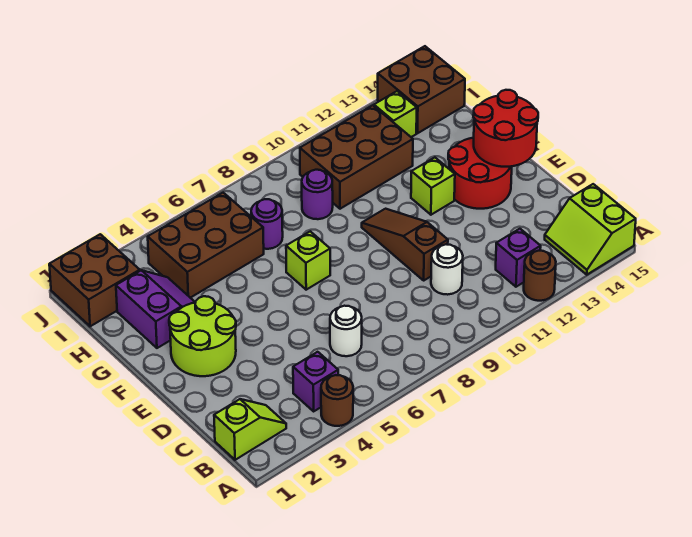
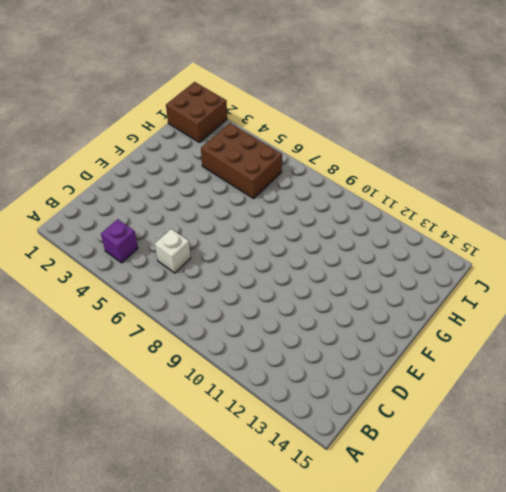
white brick C6 level 1 -> white round brick C6 level 1
none -> brown round brick A4 level 1
none -> brown round brick A12 level 1
none -> lime slope A14:B15 level 1 top 15

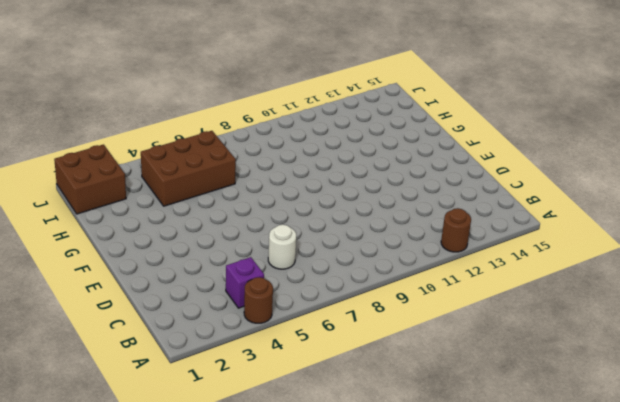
none -> lime slope A14:B15 level 1 top 15
none -> lime slope B1:B2 level 1 top 1
none -> purple brick B12 level 1

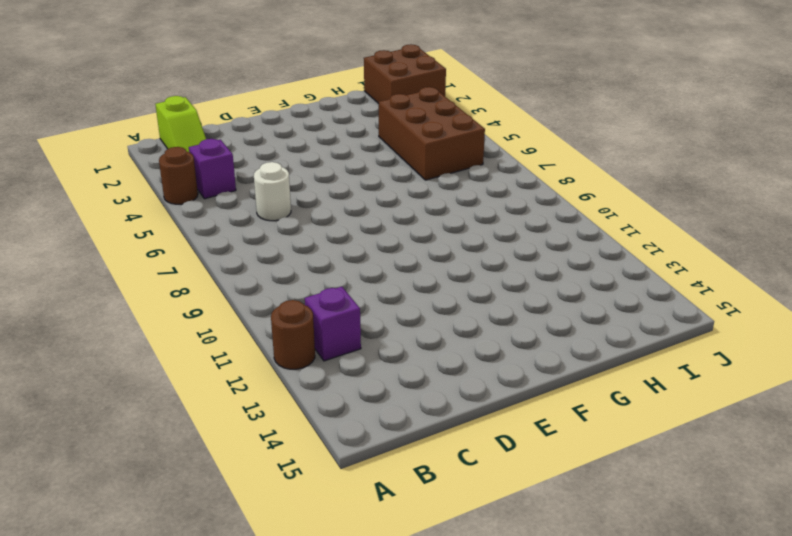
none -> lime slope A14:B15 level 1 top 15
none -> white round brick C10 level 1
none -> brown slope D10:F10 level 1 top D

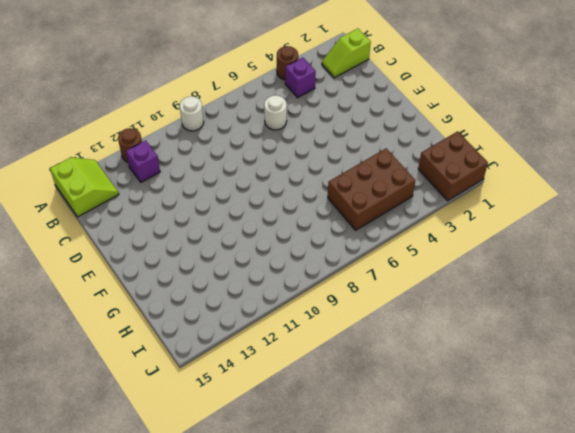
white round brick A9 level 1 -> white round brick C10 level 1
none -> brown slope D10:F10 level 1 top D
none -> lime round brick E2:F3 level 1
none -> red round brick E13:F14 level 1

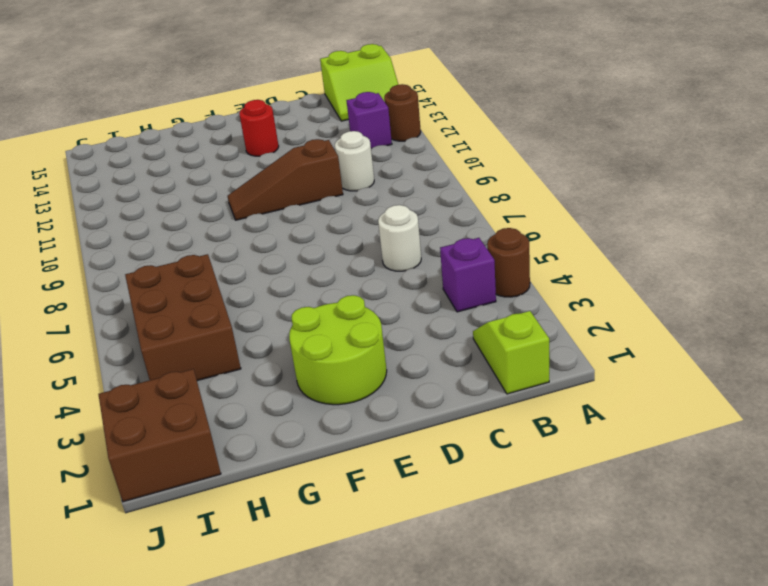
red round brick E13 level 1 -> red round brick E13:F14 level 1
none -> lime brick F7 level 1
none -> lime brick F12 level 1
none -> purple slope G2:H3 level 1 top 2

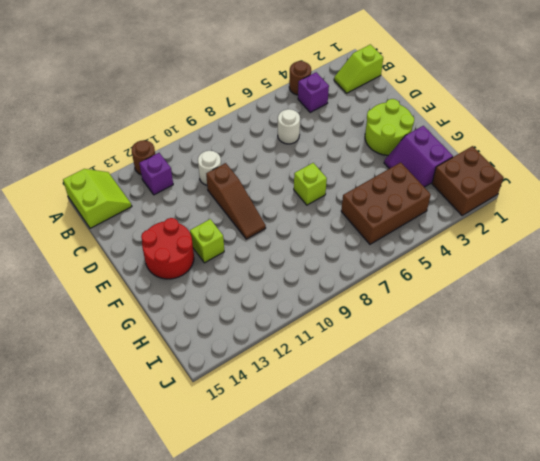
none -> purple round brick H7 level 1
none -> purple round brick H9 level 1
none -> brown brick H10:I12 level 1

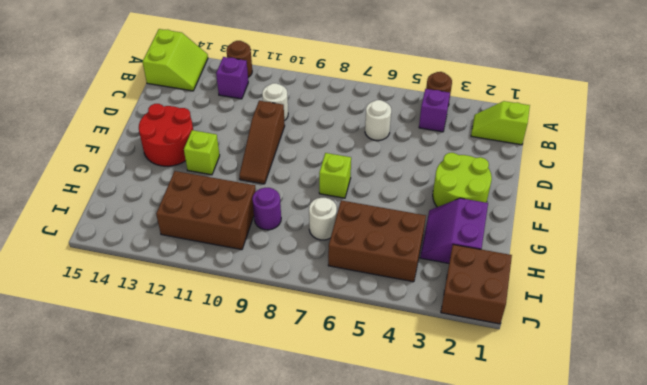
white round brick H7 level 1 -> purple round brick H7 level 1
none -> lime brick I13 level 1
none -> brown brick I14:J15 level 1
none -> red round brick E14:F15 level 2

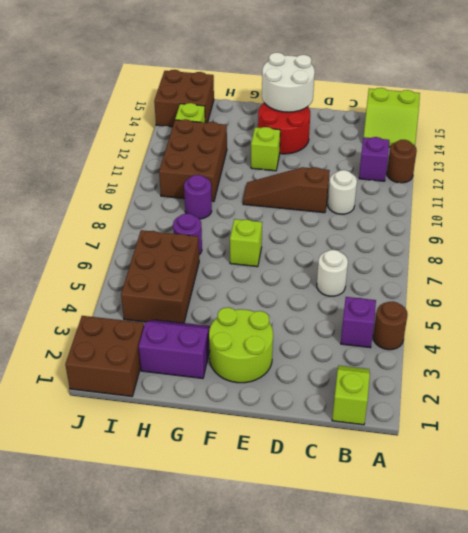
white round brick E14:F15 level 2 -> red round brick E14:F15 level 2

